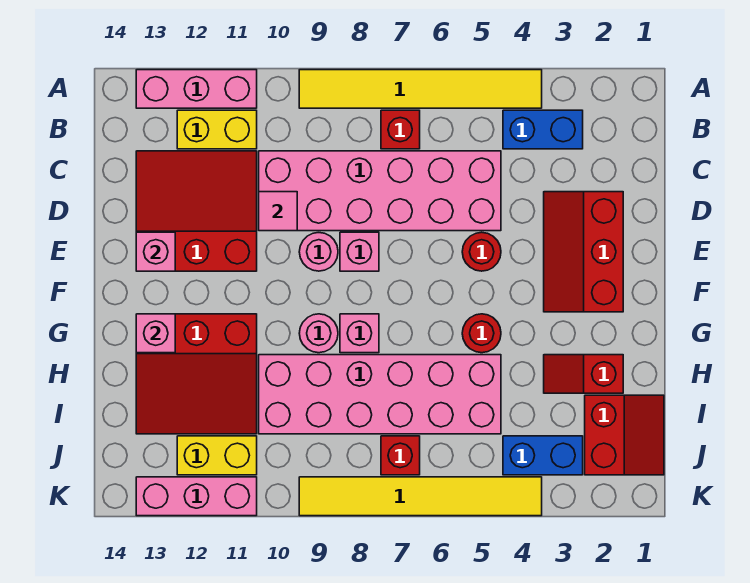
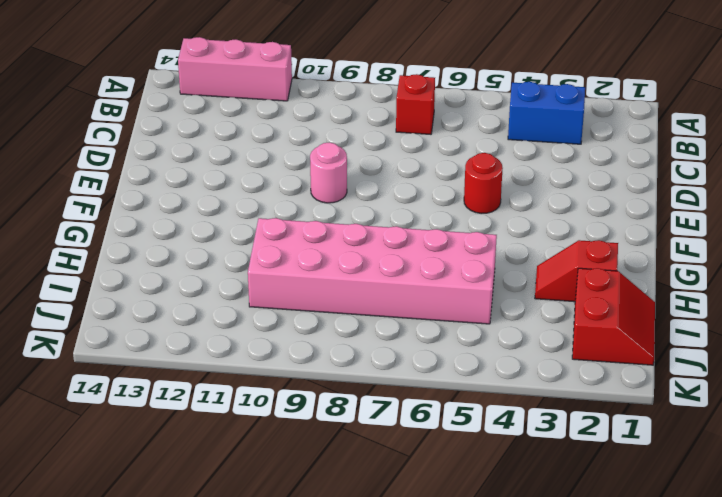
none -> yellow tile A4:A9 level 1
none -> yellow brick B11:B12 level 1
none -> pink brick C5:D10 level 1

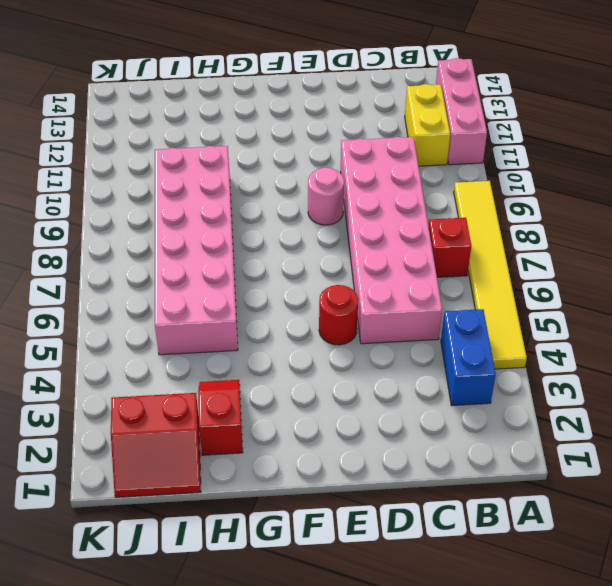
none -> red slope C11:E13 level 1 top E
none -> red slope D2:F3 level 1 top 2
none -> pink brick E8 level 1

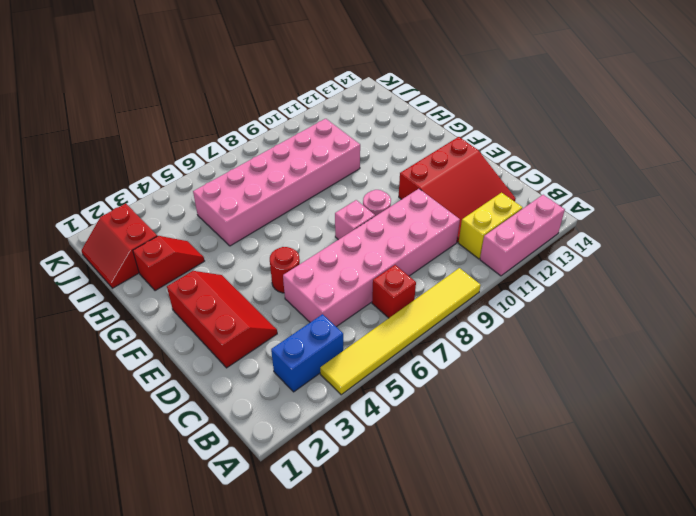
none -> red round brick G5 level 1
none -> pink brick G8 level 1
none -> pink round brick G9 level 1

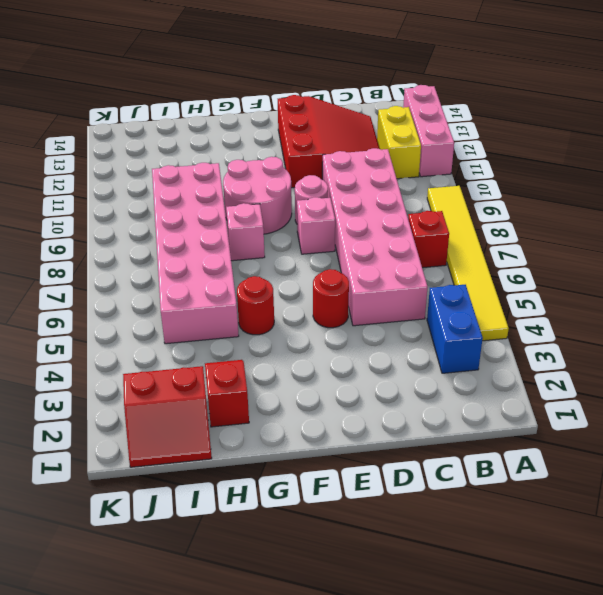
pink round brick F9:G10 level 1 -> pink round brick G9 level 1
none -> red slope D2:F3 level 1 top 2
none -> red slope G11:I13 level 1 top G
none -> blue brick J3:J4 level 1

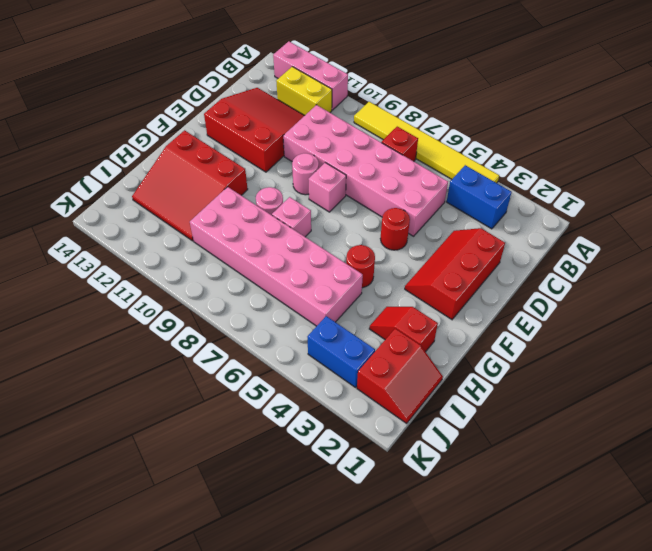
none -> red brick J7 level 1
none -> yellow brick J11:J12 level 1
none -> yellow tile K4:K9 level 1

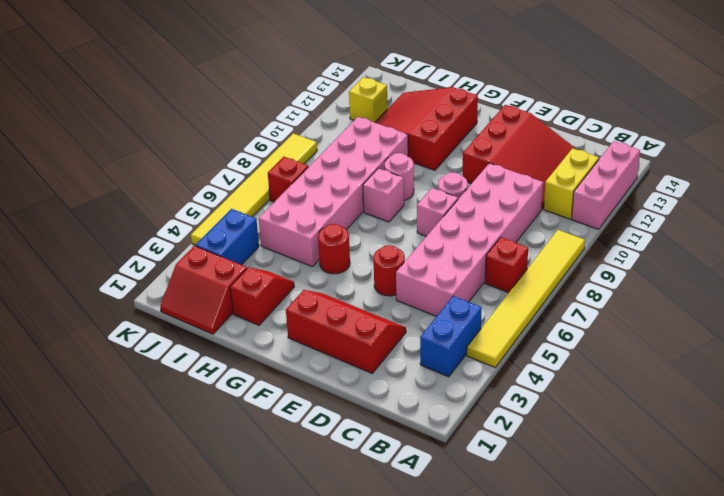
yellow brick J12 level 1 -> yellow brick J11:J12 level 1
none -> pink brick K11:K13 level 1
none -> pink tile D10 level 2
none -> pink brick E13 level 2

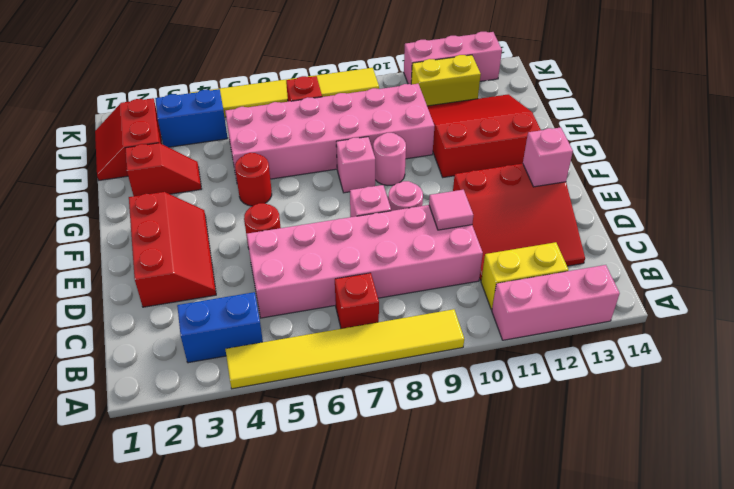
none -> pink brick G13 level 2

